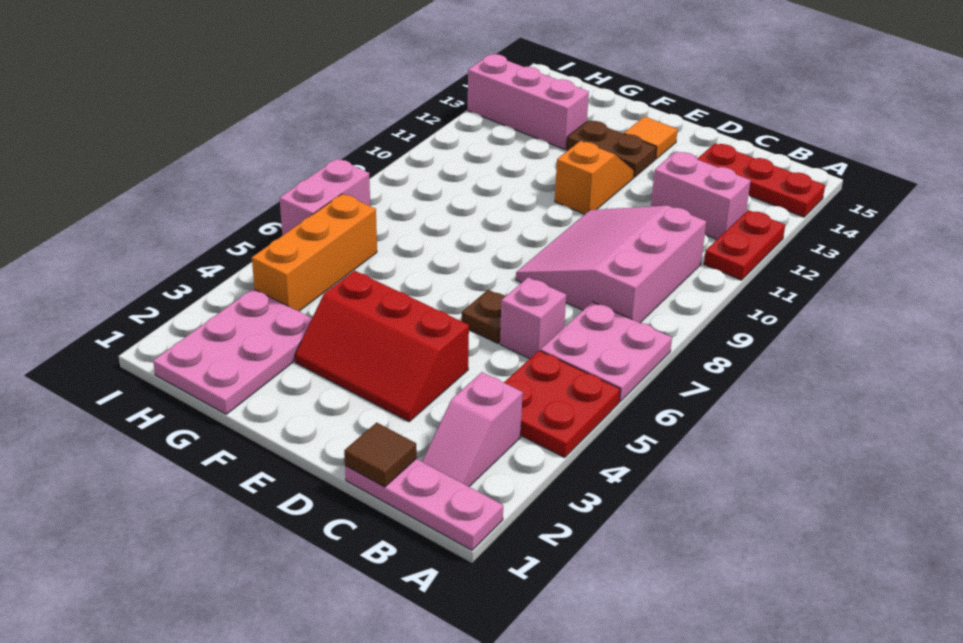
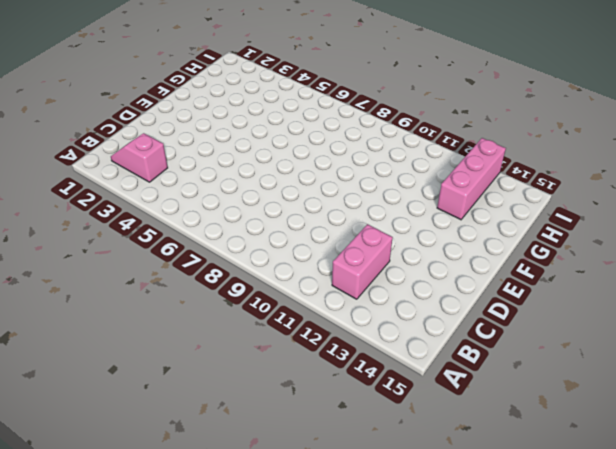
none -> pink plate A1:C1 level 1
none -> red plate A4:B5 level 1
none -> pink plate A6:B7 level 1

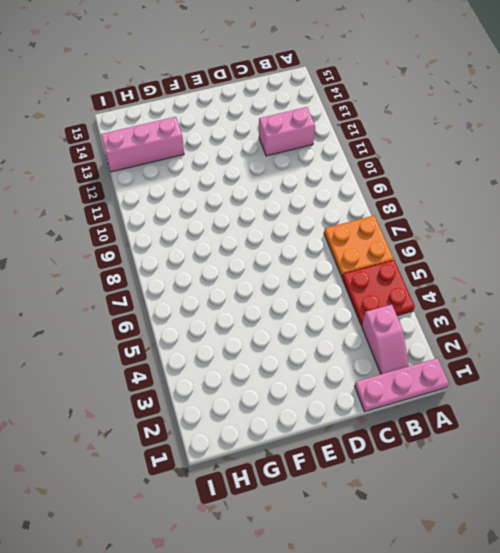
orange plate A6:B7 level 1 -> pink plate A6:B7 level 1
none -> red plate A11:A12 level 1
none -> red plate A14:C14 level 1
none -> pink slope B8:D10 level 1 top B

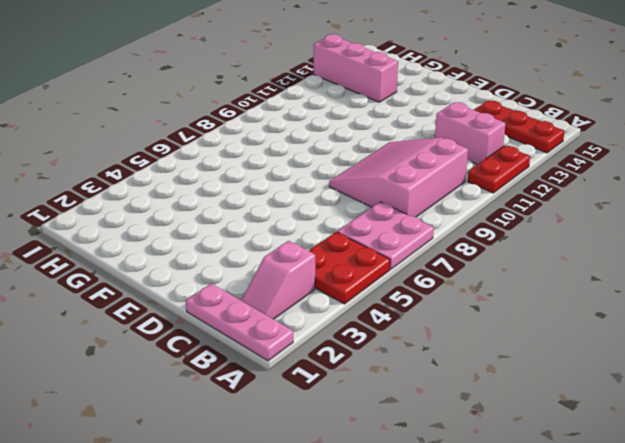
none -> pink brick C6 level 1
none -> red slope D3:F4 level 1 top 4
none -> brown plate D6 level 1

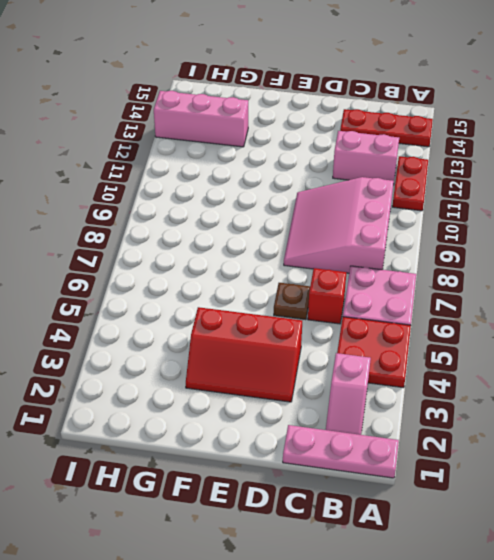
red brick C6 level 1 -> pink brick C6 level 1
none -> orange slope E11:E12 level 1 top 11
none -> brown plate E13:F13 level 1
none -> orange tile E14 level 1

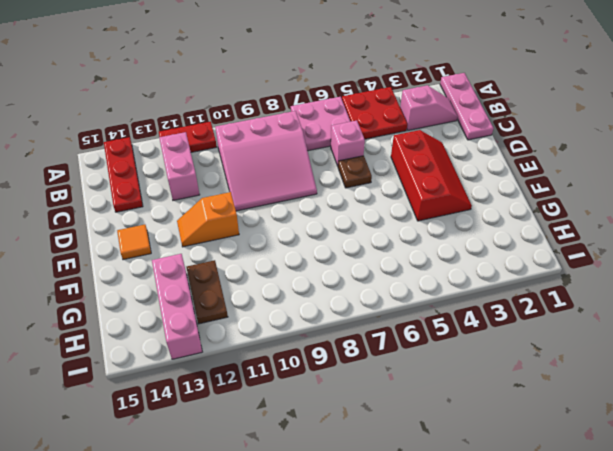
brown plate G12:H12 level 1 -> brown plate E13:F13 level 1
none -> pink plate G1:H3 level 1
none -> orange brick H4:H6 level 1
none -> pink brick I6:I7 level 1

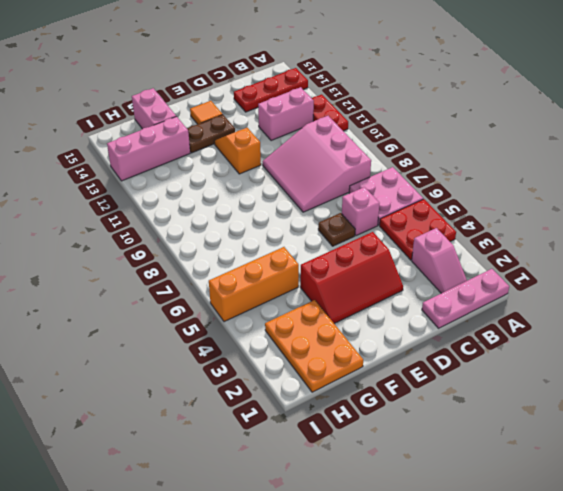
orange plate G1:H3 level 1 -> pink plate G1:H3 level 1
orange brick G5:I5 level 1 -> orange brick H4:H6 level 1
pink brick G14:G15 level 1 -> pink brick I6:I7 level 1
none -> brown tile C1 level 2

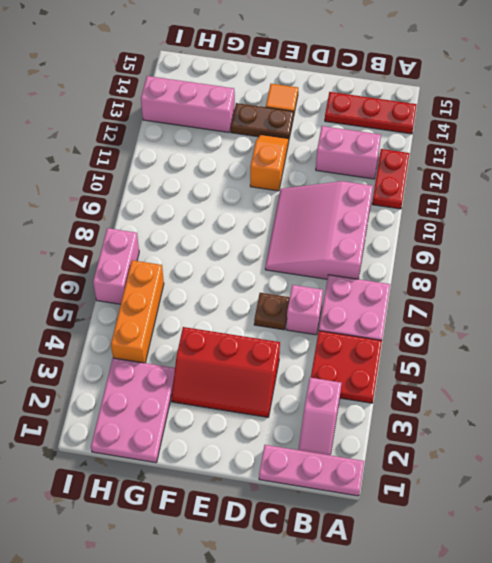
none -> brown tile C1 level 2

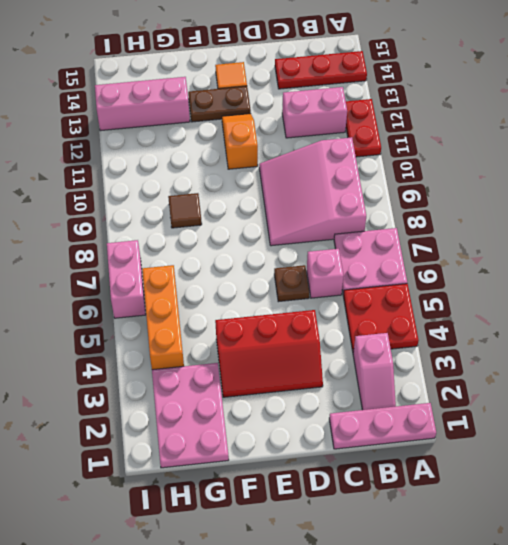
brown tile G9 level 1 -> brown tile C1 level 2

